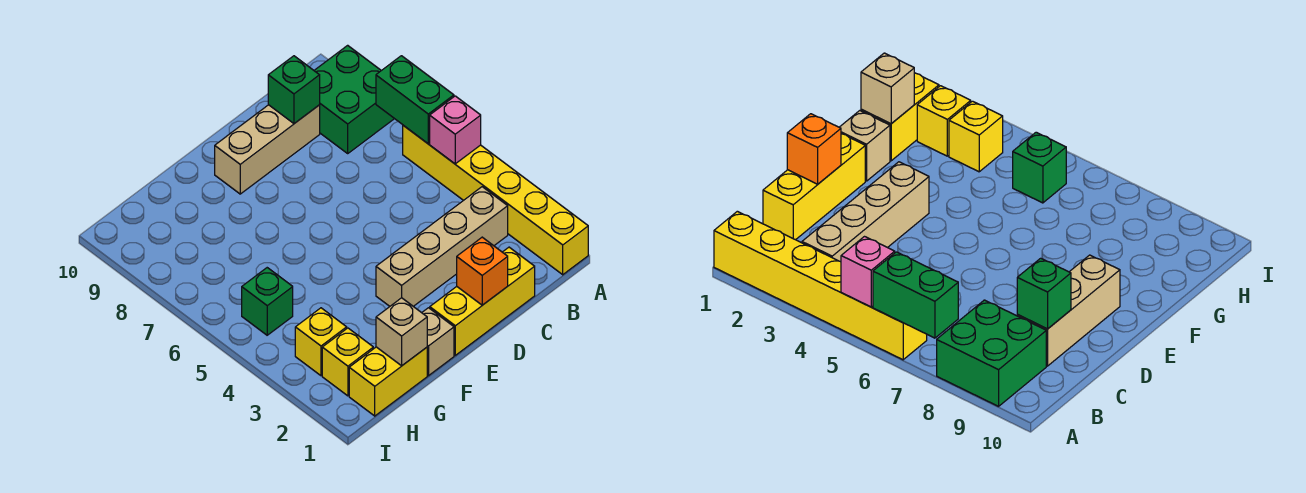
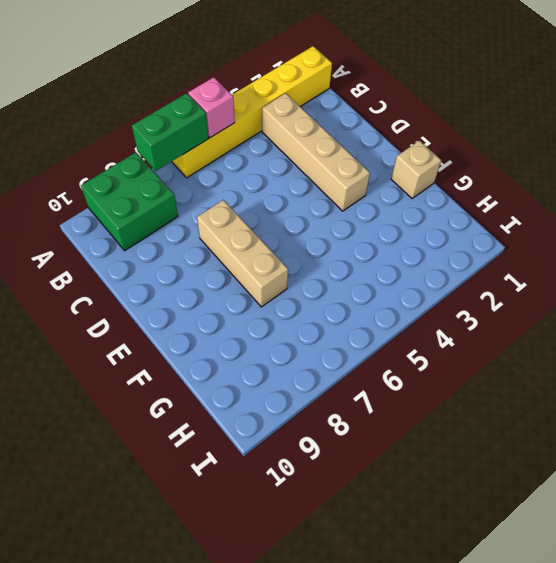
tan brick D7:F7 level 1 -> tan brick C9:E9 level 1
none -> yellow brick C1:E1 level 1
none -> yellow brick G1:H1 level 1
none -> yellow brick H2 level 1

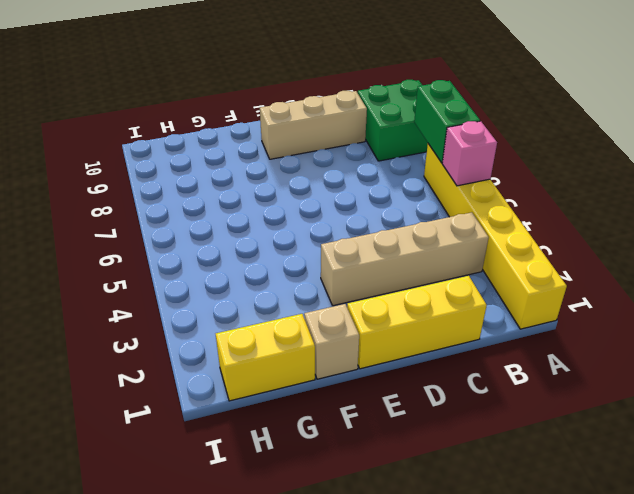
none -> yellow brick H2 level 1
none -> yellow brick H3 level 1
none -> green brick H5 level 1

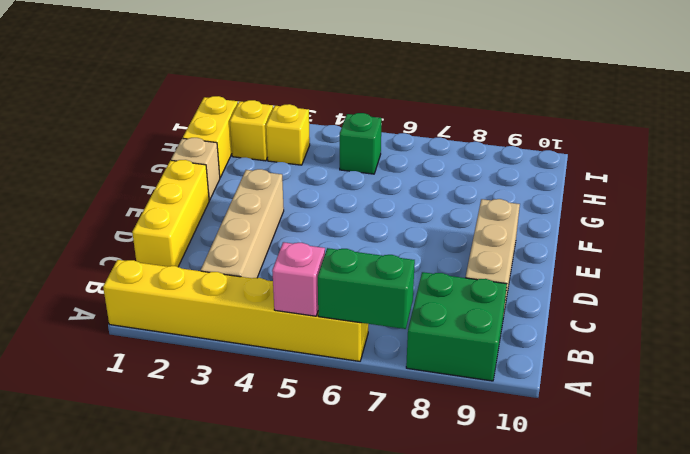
none -> green brick C9 level 2
none -> orange brick D1 level 2
none -> tan brick G1 level 2

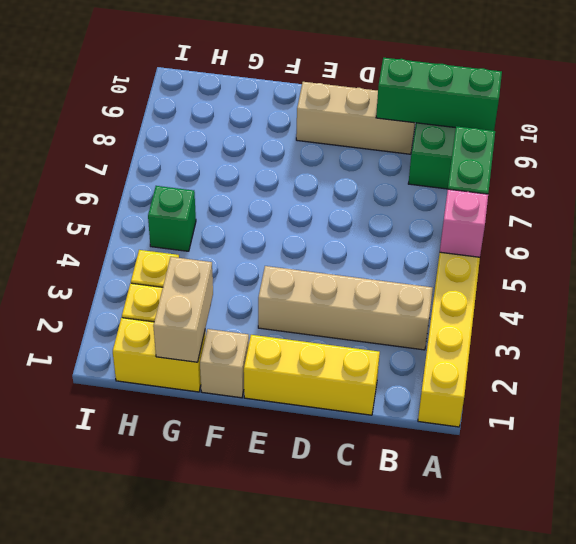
green brick A9:C9 level 2 -> green brick C9 level 2
tan brick G1:G2 level 2 -> tan brick G1 level 2
none -> orange brick D1 level 2

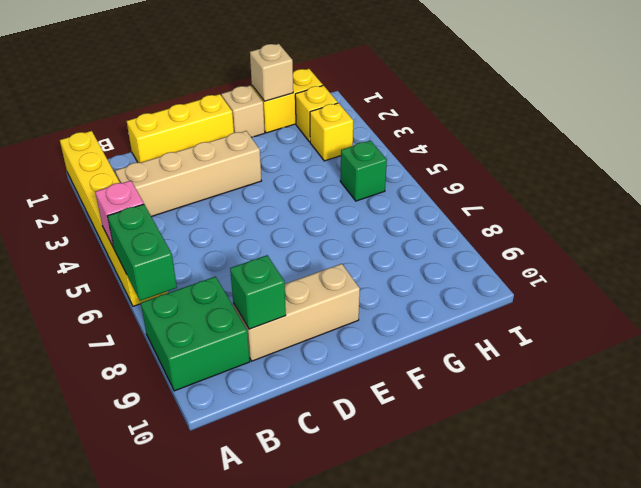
none -> orange brick D1 level 2

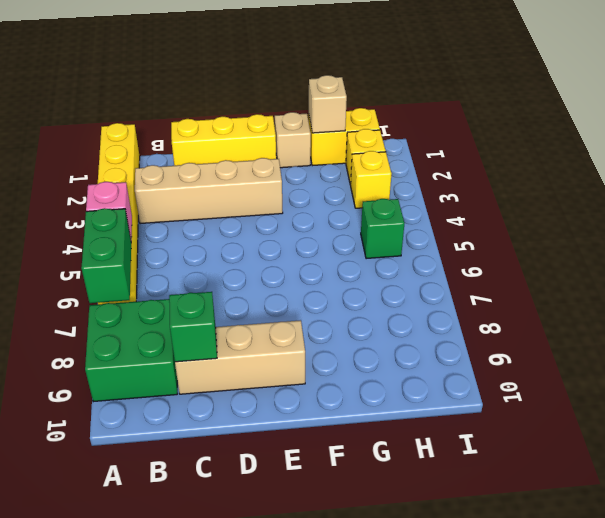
none -> orange brick D1 level 2

